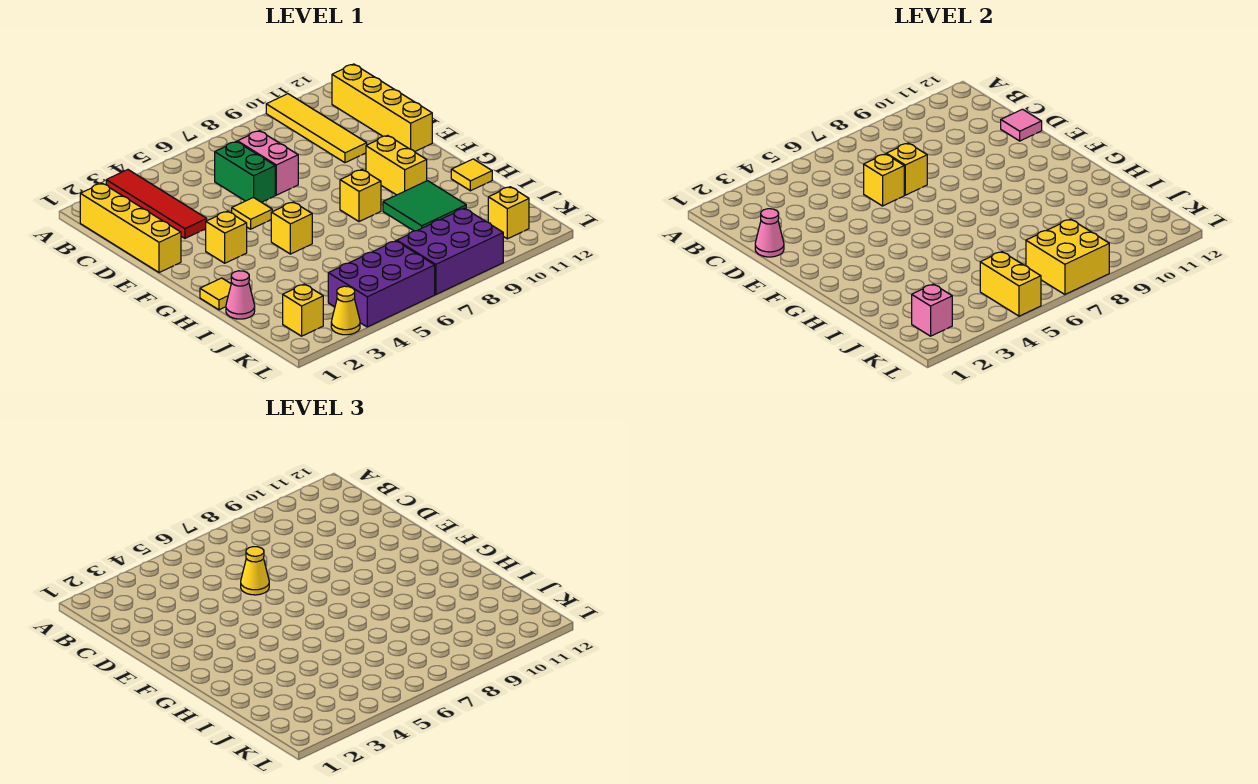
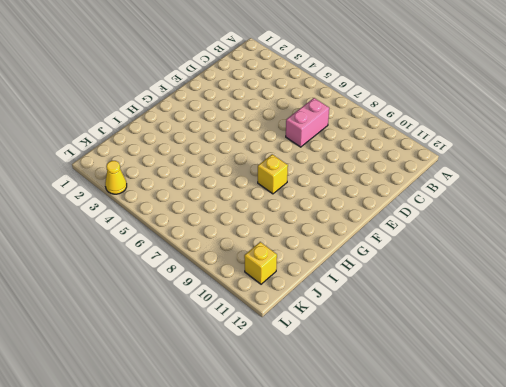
none -> red tile A3:D3 level 1
none -> yellow tile A10:D10 level 1
none -> yellow brick B1:E1 level 1

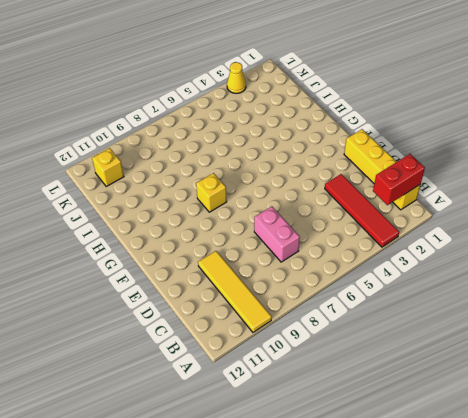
red brick B1:B2 level 2 -> none
none -> yellow brick B12:E12 level 1
none -> green brick C6:D6 level 1
none -> yellow tile E5 level 1

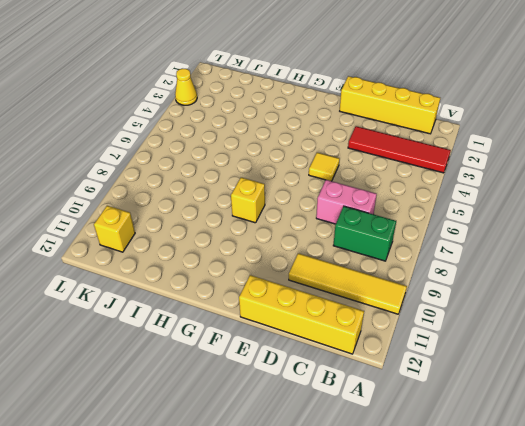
green brick B8:C8 level 1 -> green brick C6:D6 level 1
none -> yellow brick F3 level 1
none -> yellow brick F10:G10 level 1
none -> yellow brick G5 level 1

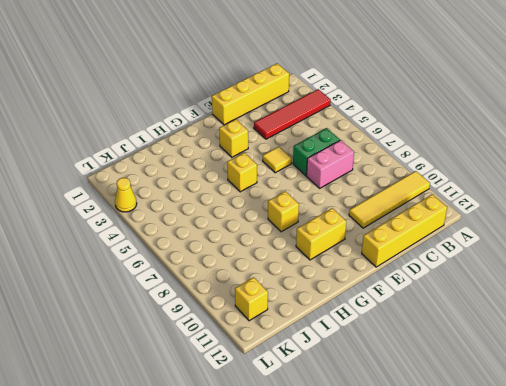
none -> yellow tile H1 level 1
none -> green tile H9:I10 level 1
none -> yellow tile H12 level 1

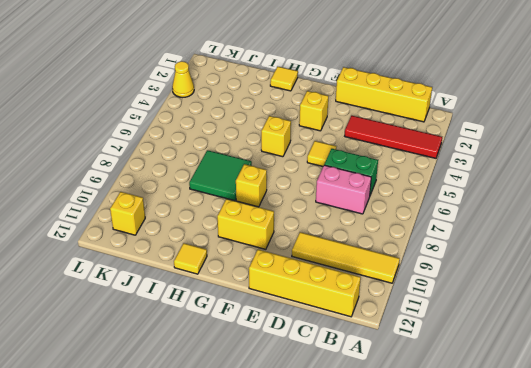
green tile H7:I8 level 1 -> green tile H9:I10 level 1
none -> pink cone I1 level 1
none -> yellow brick K2 level 1
none -> purple brick K4:L6 level 1

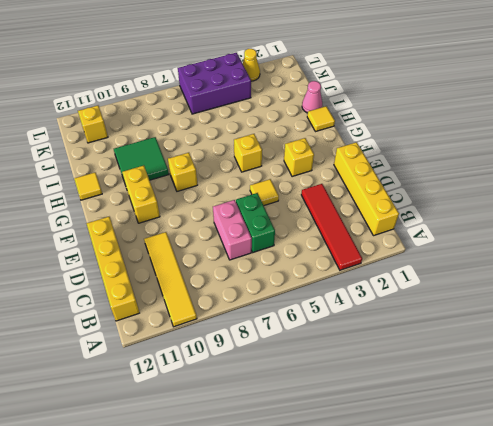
none -> yellow brick K2 level 1
none -> purple brick K7:L9 level 1
none -> pink cone D1 level 2

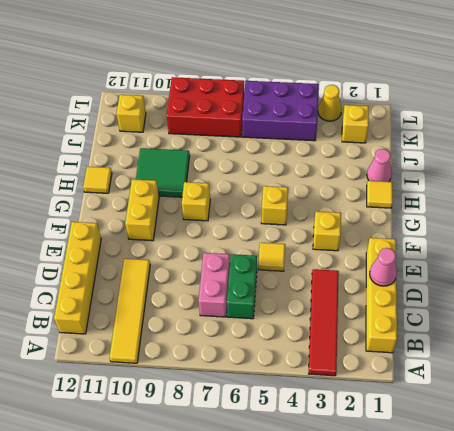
red brick K7:L9 level 1 -> purple brick K7:L9 level 1
none -> yellow brick D6 level 2
none -> yellow brick D7 level 2
none -> pink tile D12 level 2

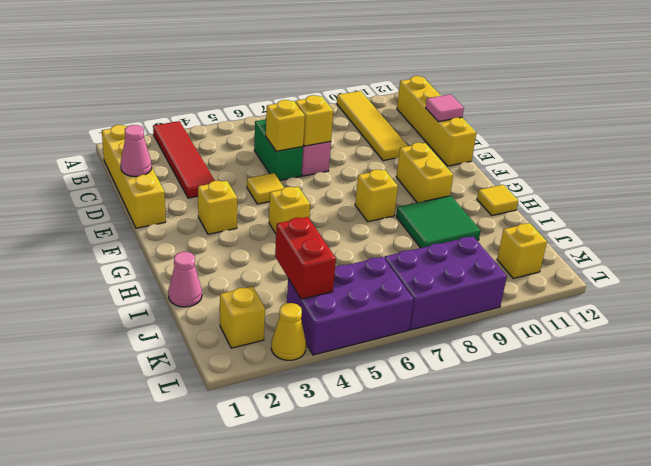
red brick J4:K4 level 2 -> none
none -> yellow tile H1 level 1
none -> pink brick K2 level 2
none -> yellow brick K5:L5 level 2

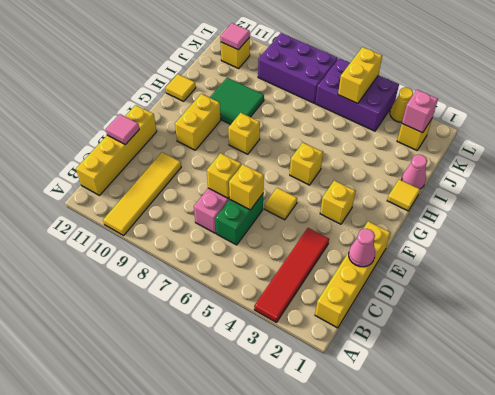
pink tile K11 level 2 -> none
none -> yellow brick K7:L8 level 2
none -> yellow cone D6 level 3

